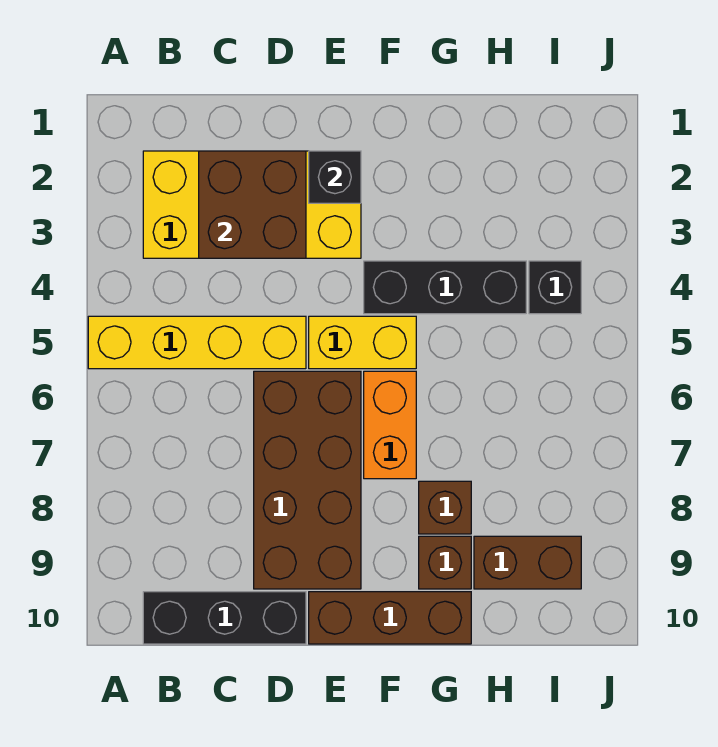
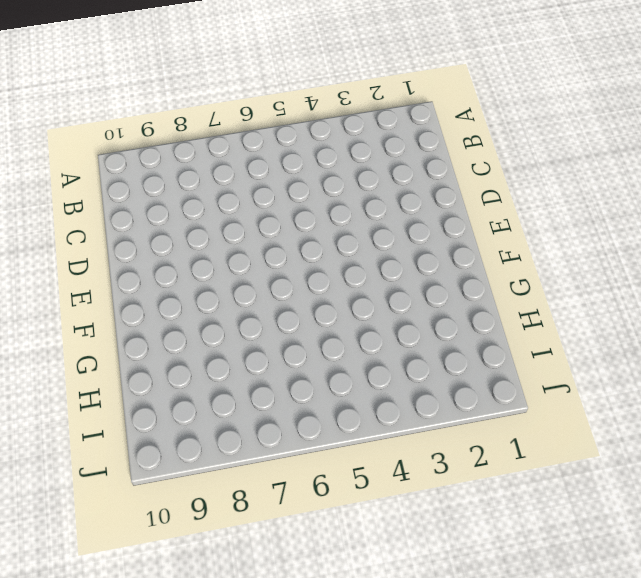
none -> yellow brick A5:D5 level 1
none -> yellow brick B2:E3 level 1
none -> black brick B10:D10 level 1

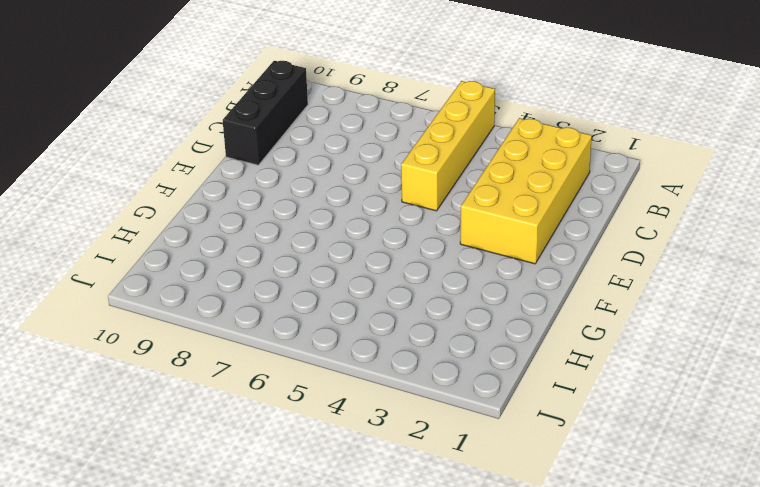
none -> brown brick D6:E9 level 1
none -> yellow brick E5:F5 level 1
none -> brown brick E10:G10 level 1

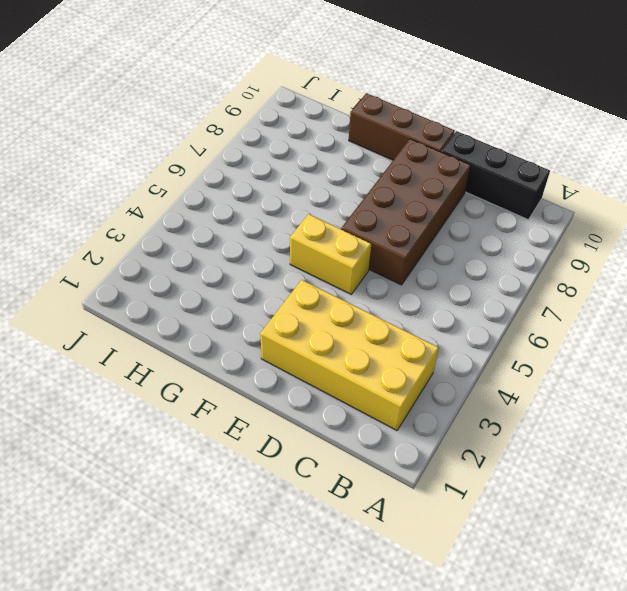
none -> yellow brick A5:D5 level 1
none -> black brick F4:H4 level 1
none -> orange brick F6:F7 level 1

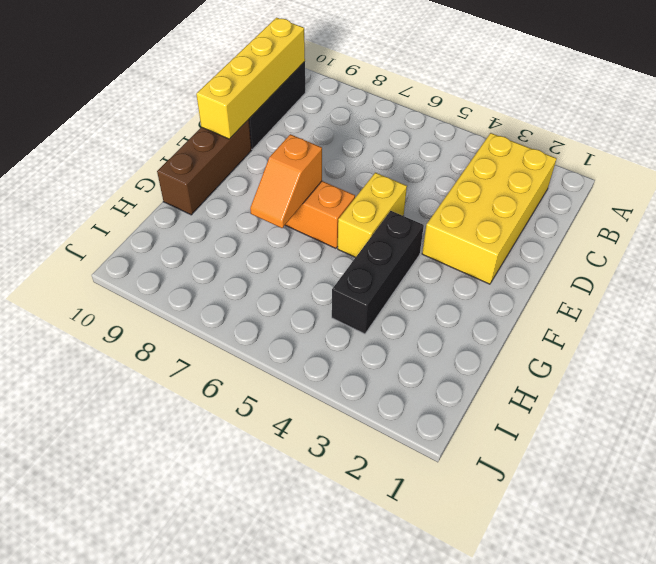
yellow brick B10:E10 level 2 -> yellow brick A5:D5 level 1
orange slope F7:G7 level 2 top F -> none
none -> brown brick D6:E9 level 1
none -> brown brick G8 level 1
none -> brown brick G9 level 1

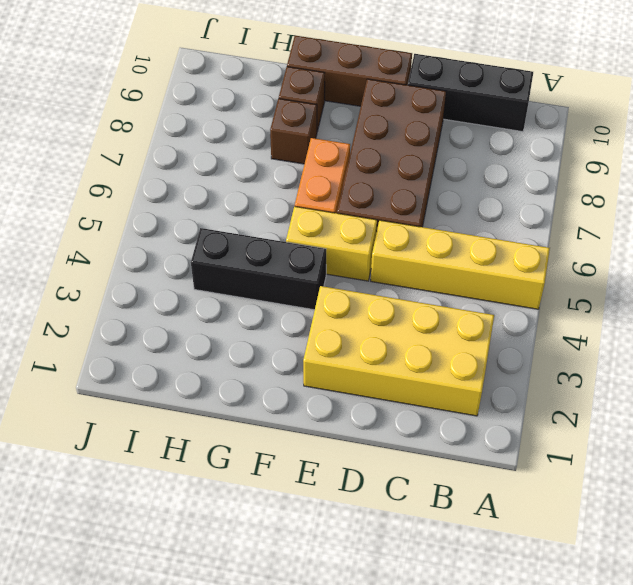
none -> brown brick H9:I9 level 1
none -> black brick I4 level 1
none -> brown brick C2:D3 level 2

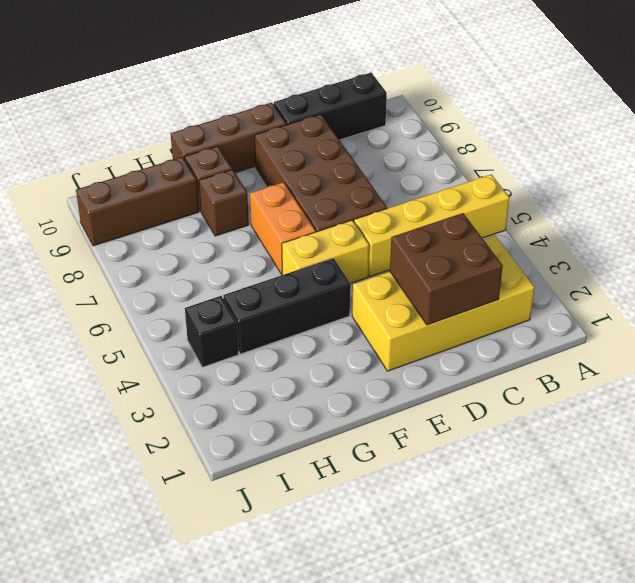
brown brick H9:J9 level 1 -> brown brick H9:I9 level 1
none -> black brick E2 level 2

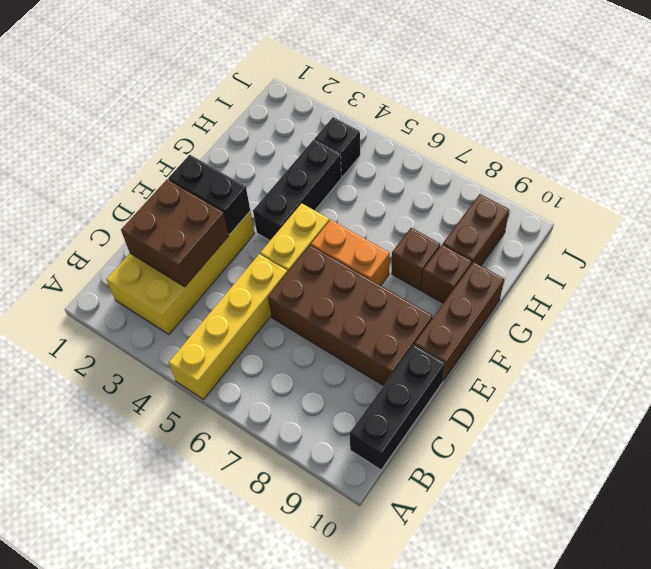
black brick E2:E3 level 2 -> black brick E2 level 2

